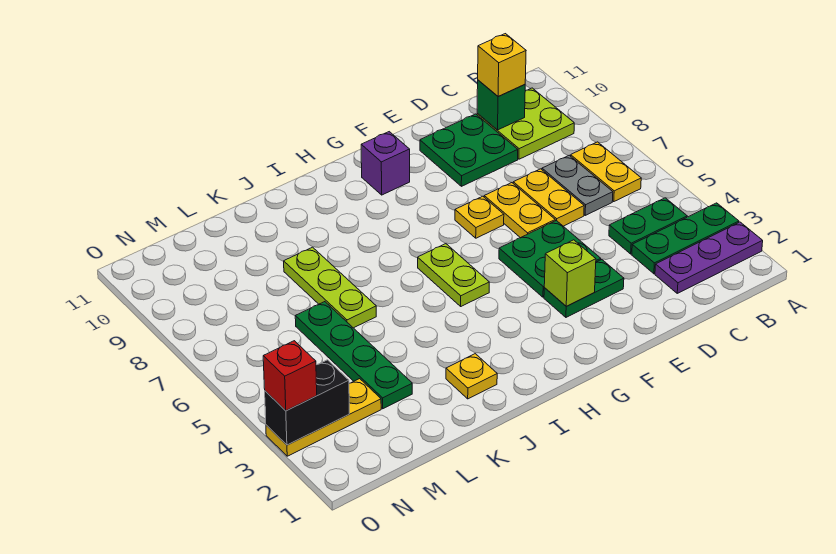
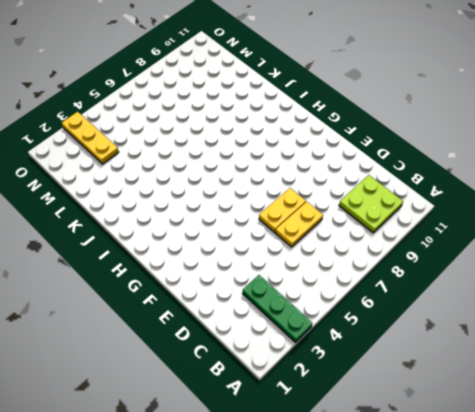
none -> purple plate A2:C2 level 1
none -> green plate B4:C4 level 1
none -> yellow plate B6:B7 level 1

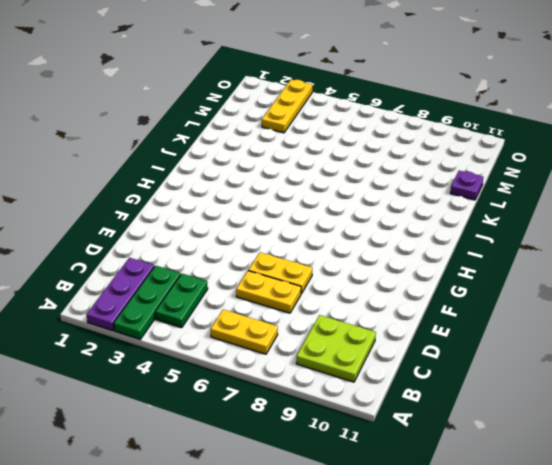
purple plate L11 level 1 -> none
none -> grey plate C6:C7 level 1
none -> green plate D9:E10 level 1
none -> green plate E3:F3 level 1

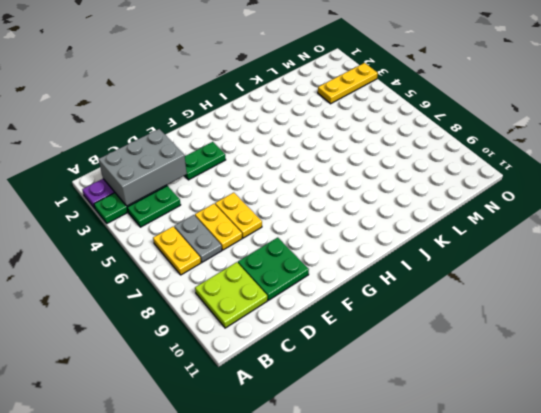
grey brick B2:D3 level 2 -> none
none -> green plate E4:F5 level 1
none -> yellow plate F7 level 1
none -> purple brick G10 level 1

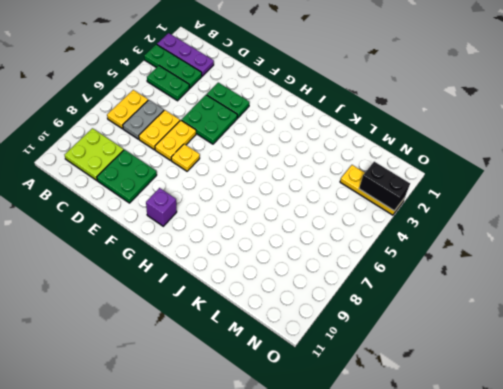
none -> lime plate H5:H6 level 1
none -> yellow plate J2 level 1
none -> lime plate K6:K8 level 1

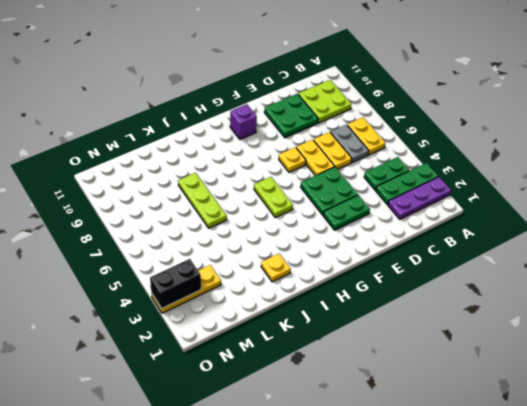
none -> green plate L3:L6 level 1
none -> green brick C10 level 2
none -> lime brick F3 level 2

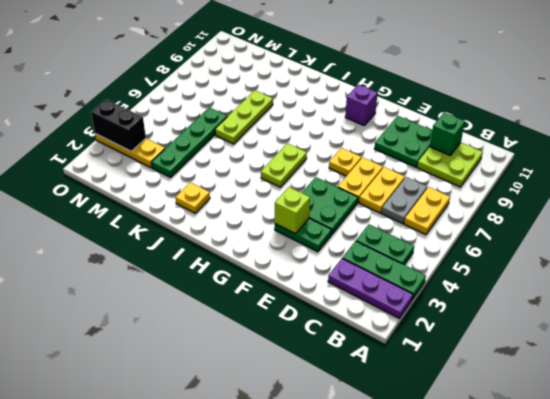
none -> yellow brick C10 level 3
none -> red brick O3 level 3

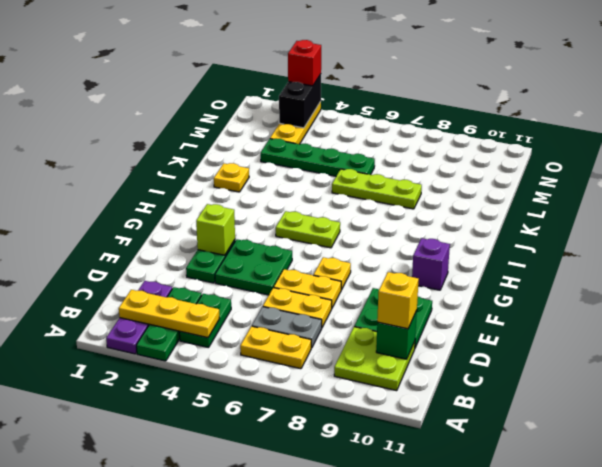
yellow plate B2:B4 level 2 -> none

